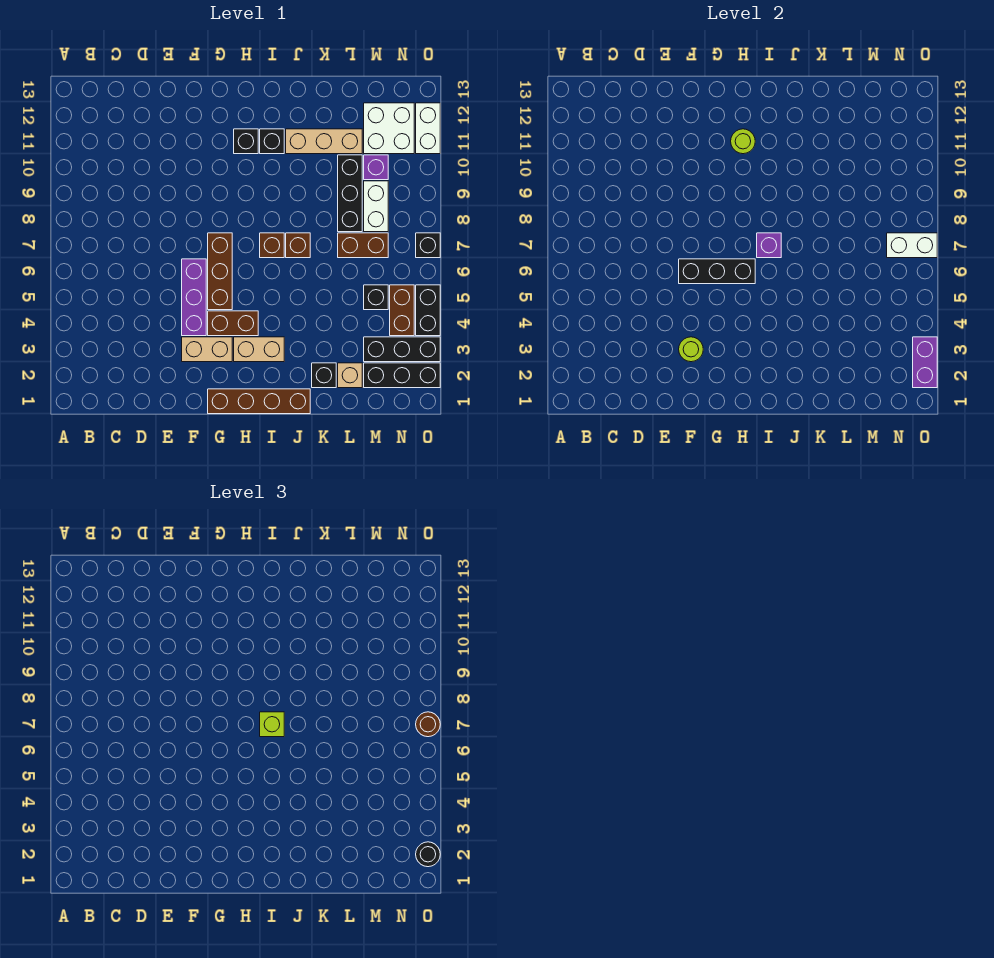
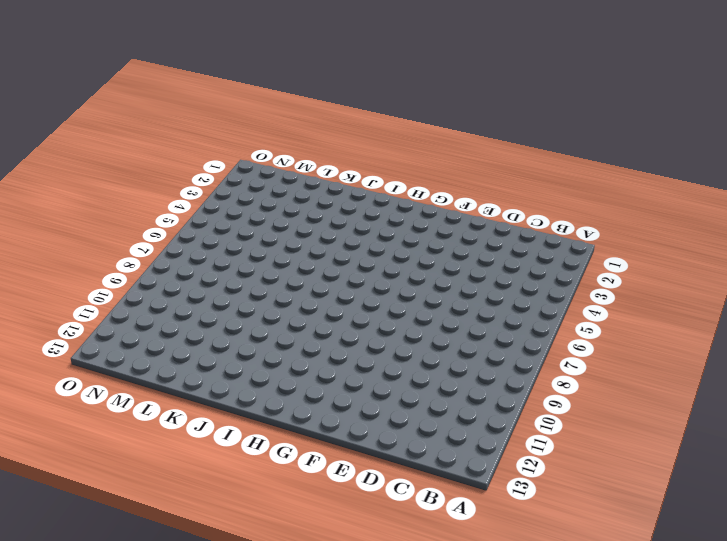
none -> tan brick F3:G3 level 1
none -> purple brick F4:F6 level 1
none -> brown brick G1:J1 level 1
none -> brown brick G4:H4 level 1

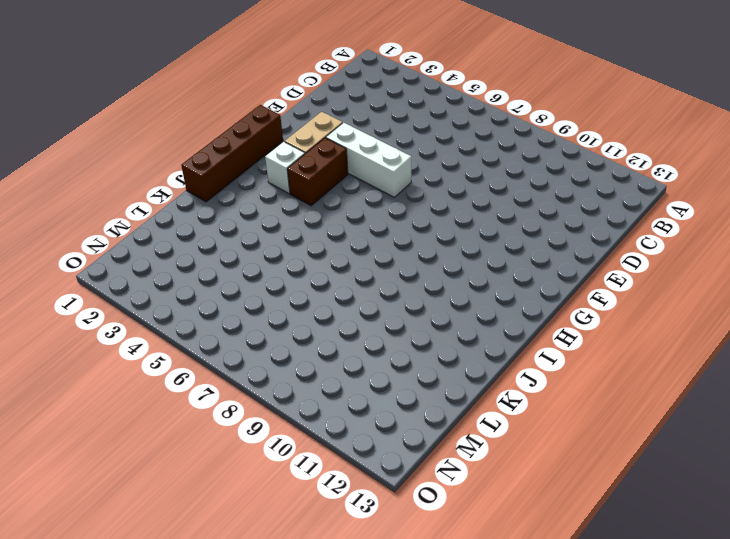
white brick F4:F6 level 1 -> purple brick F4:F6 level 1
white brick H3 level 1 -> tan brick H3:I3 level 1
none -> brown brick G5:G7 level 1
none -> black brick H11 level 1
none -> brown brick I7 level 1
none -> black brick I11 level 1

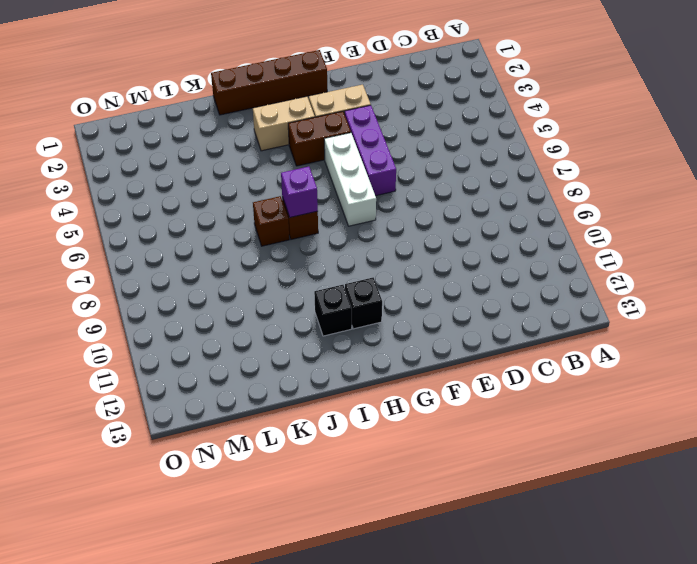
white brick G5:G7 level 1 -> brown brick G5:G7 level 1
none -> tan brick J11:L11 level 1
none -> black brick K2 level 1
none -> tan brick L2 level 1
none -> brown brick L7:M7 level 1

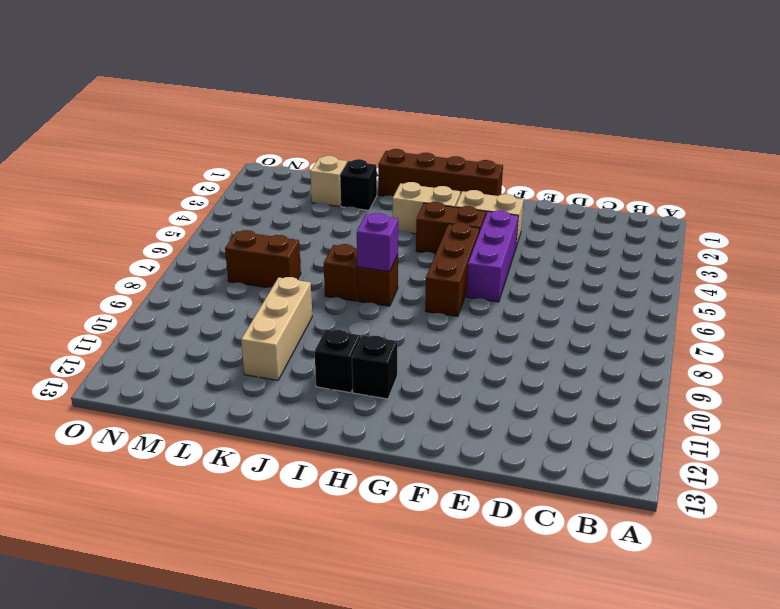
tan brick K9:K11 level 1 -> tan brick J11:L11 level 1
none -> black brick L8:L10 level 1
none -> black brick M2:O2 level 1
none -> black brick M3:O3 level 1
none -> black brick M5 level 1

